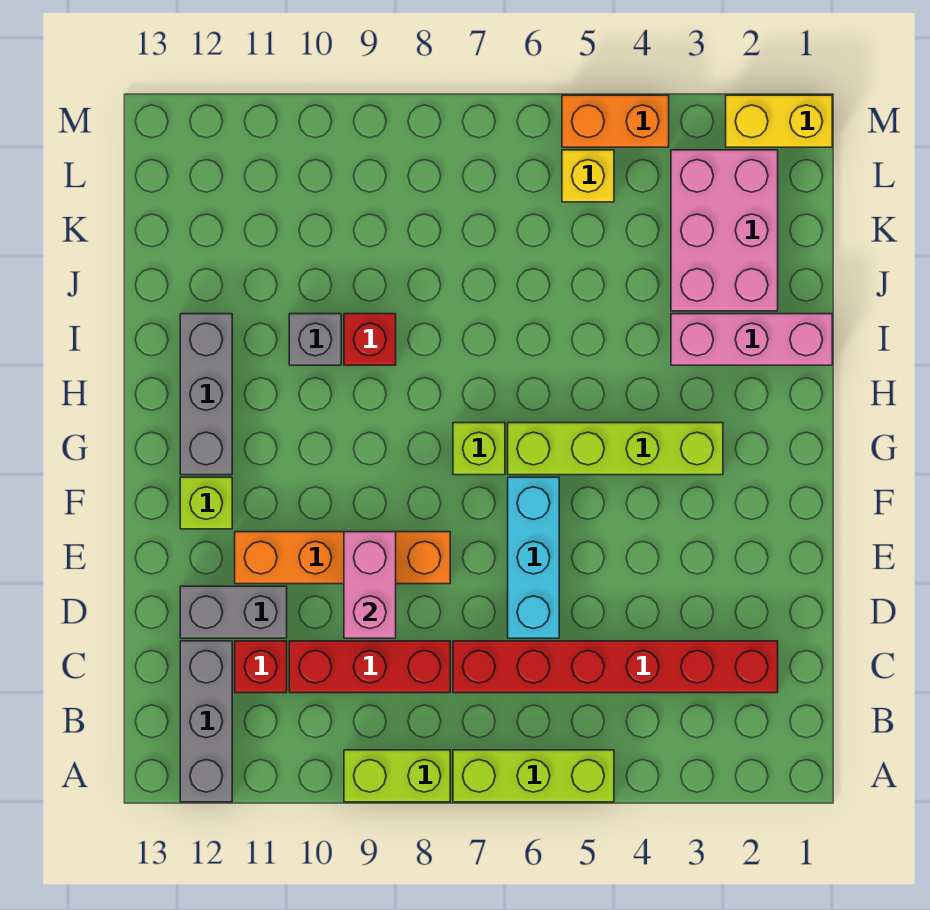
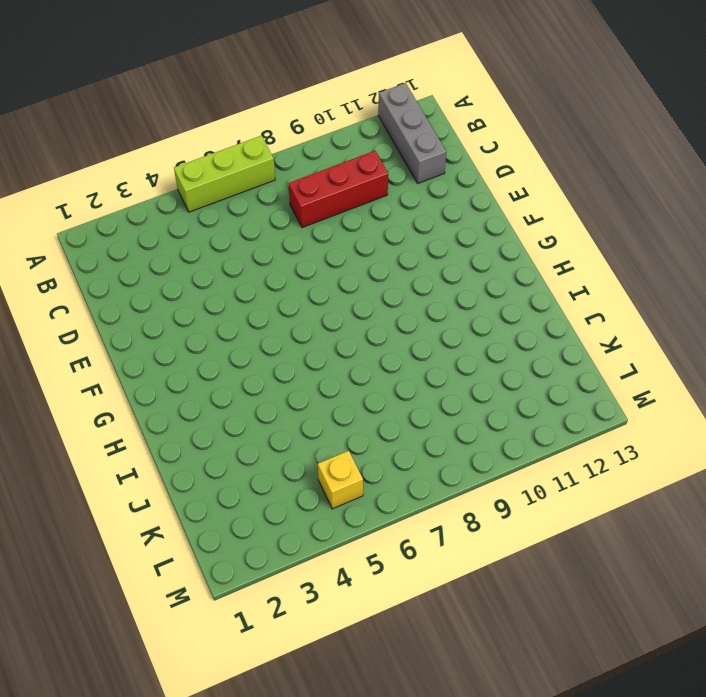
none -> lime brick A8:A9 level 1
none -> red brick C2:C7 level 1
none -> red brick C11 level 1

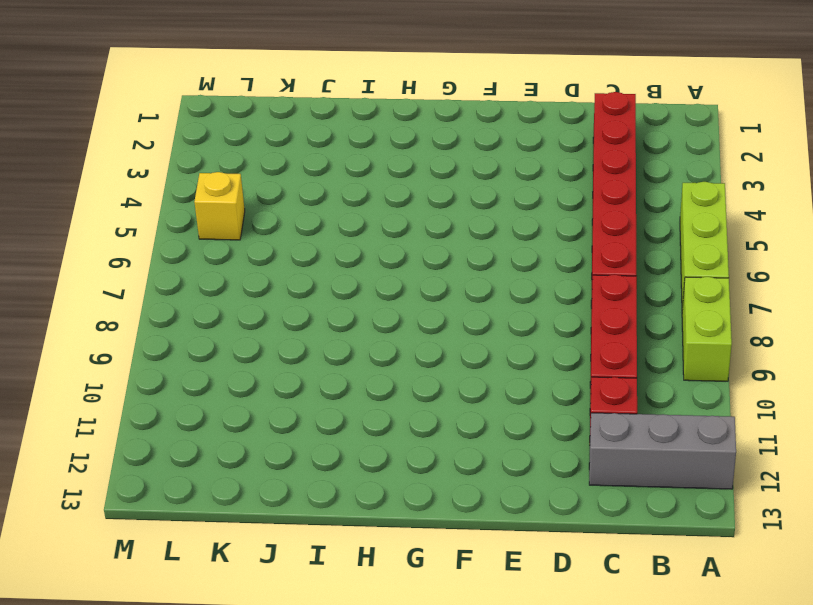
none -> cyan brick D6:F6 level 1
none -> grey brick D11:D12 level 1
none -> orange brick E8:E11 level 1

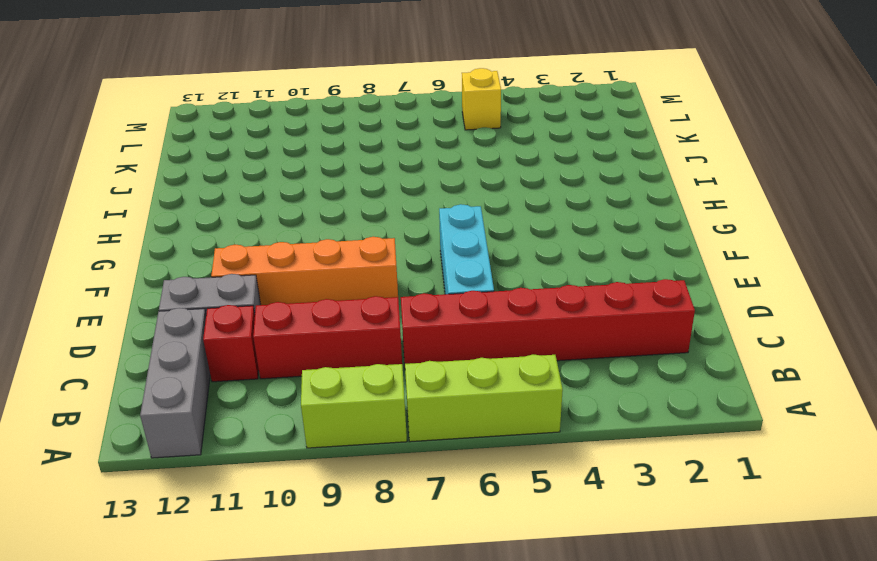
none -> lime brick F12 level 1
none -> lime brick G3:G6 level 1
none -> lime brick G7 level 1

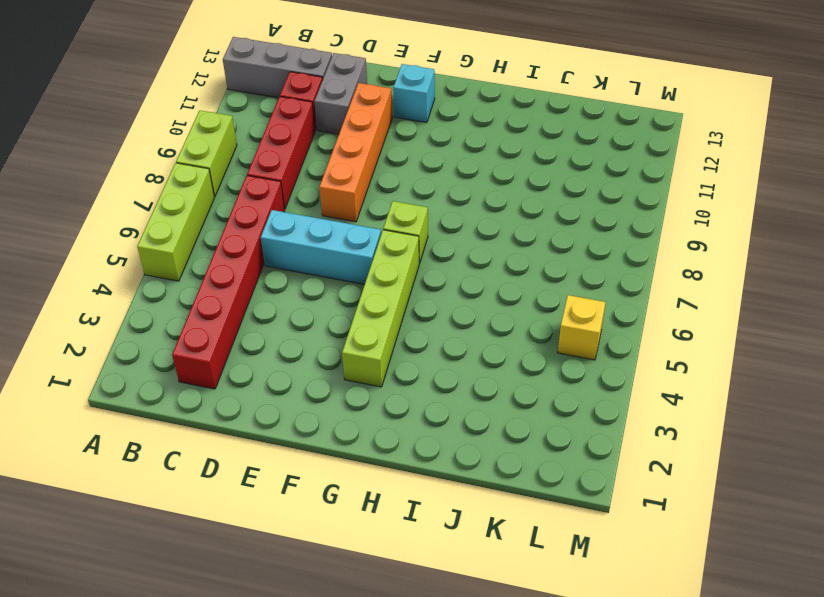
cyan brick F12 level 1 -> lime brick F12 level 1
none -> grey brick G12:I12 level 1
none -> pink brick I1:I3 level 1
none -> red brick I9 level 1

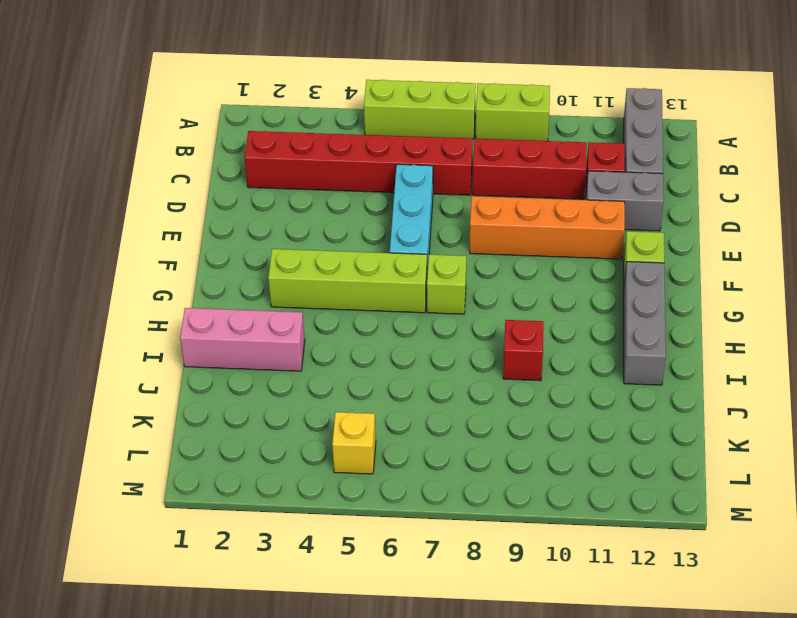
none -> grey brick I10 level 1
none -> pink brick J2:L3 level 1
none -> yellow brick M1:M2 level 1

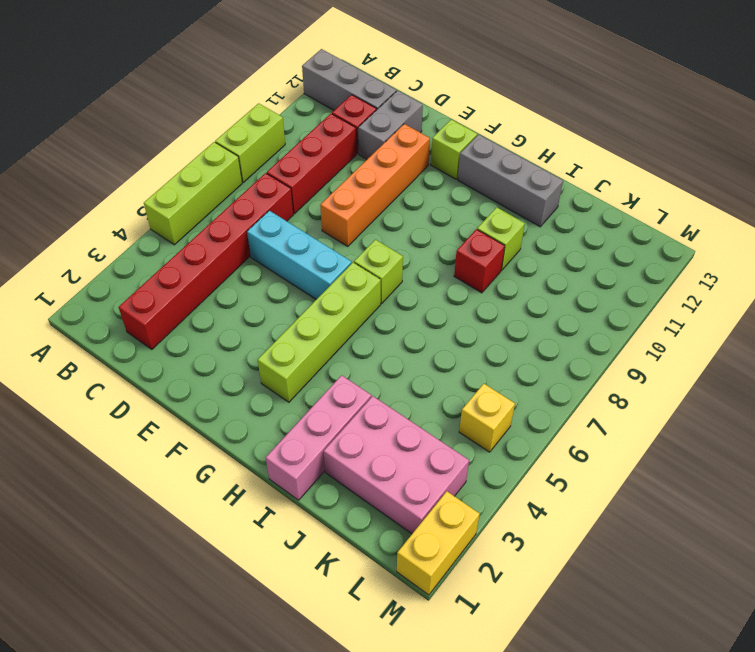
lime brick I10 level 1 -> grey brick I10 level 1
none -> orange brick M4:M5 level 1
none -> pink brick D9:E9 level 2

